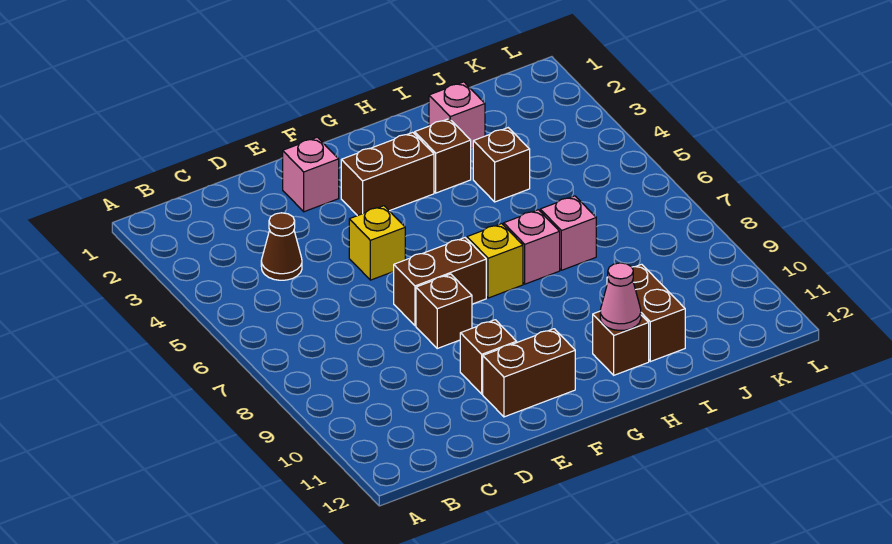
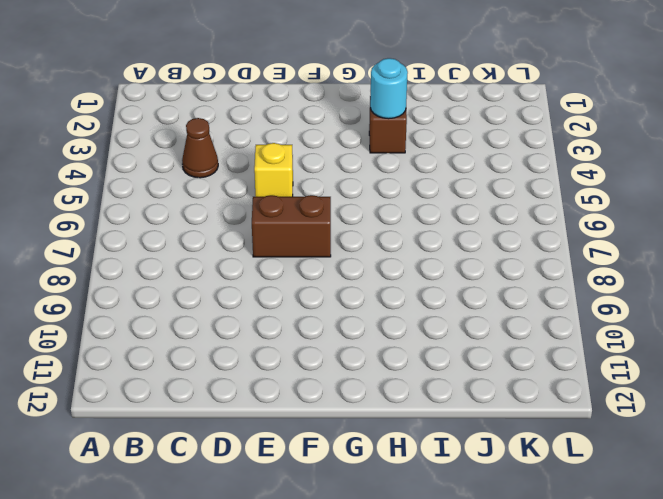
cyan round brick H3 level 2 -> none
none -> pink brick E2 level 1
none -> brown brick E8 level 1
none -> brown brick E10 level 1

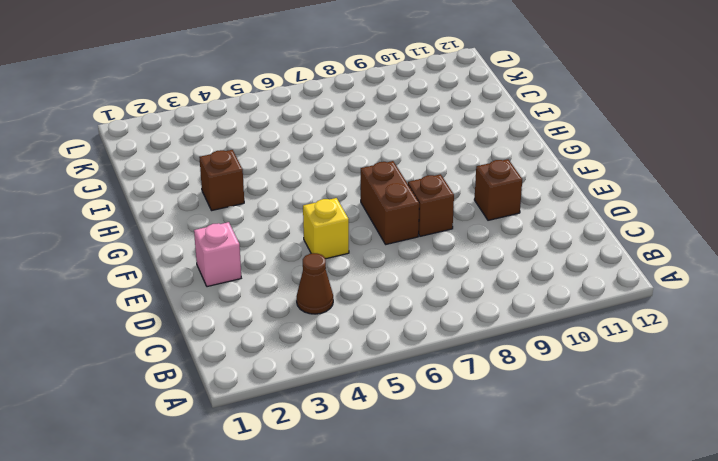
none -> brown brick E11:F11 level 1
none -> brown brick F3:G3 level 1
none -> yellow brick G7 level 1

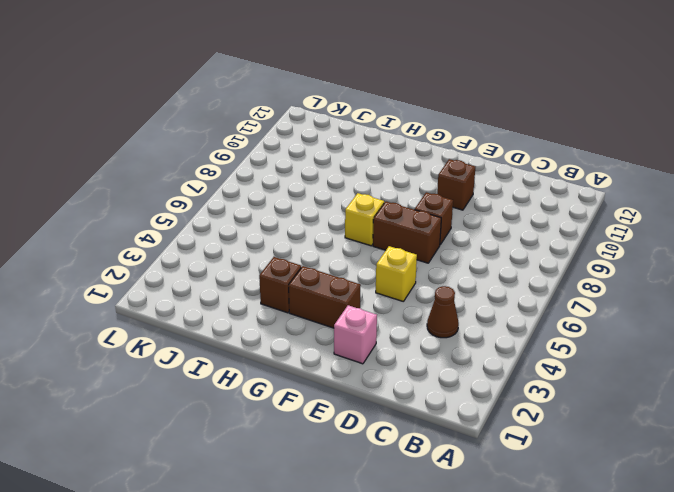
none -> brown brick E11:F11 level 1
none -> pink brick H7 level 1
none -> brown brick H11 level 1

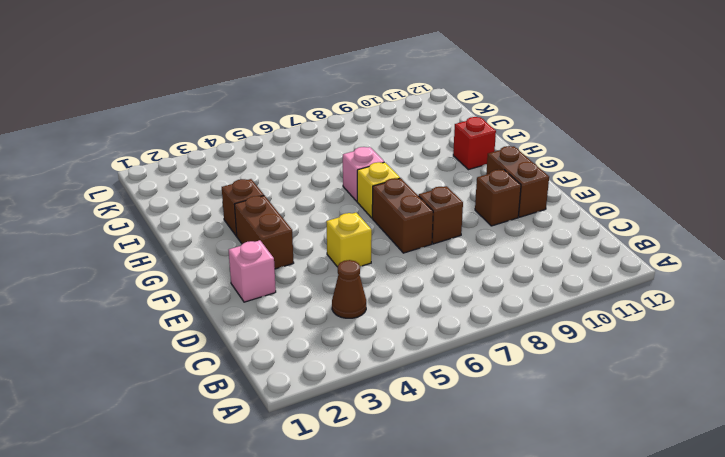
red brick H11 level 1 -> brown brick H11 level 1
none -> pink brick I2 level 1
none -> brown brick I4 level 1
none -> pink brick I7 level 1

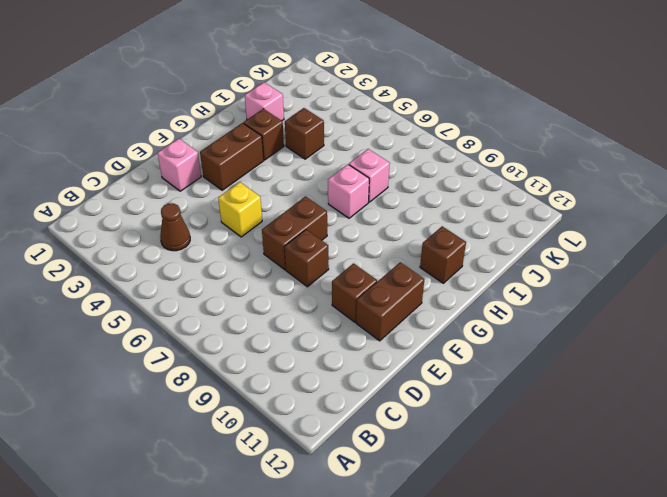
none -> yellow brick G7 level 1
none -> brown brick I10:I11 level 1
none -> pink cone H11 level 2

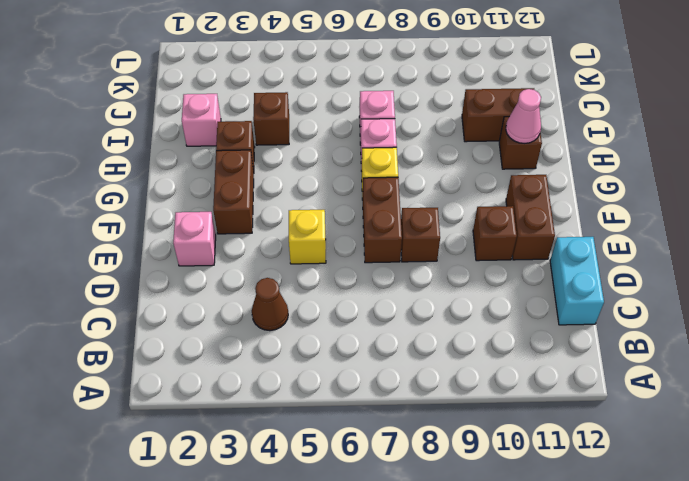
cyan brick C12:D12 level 1 -> none

